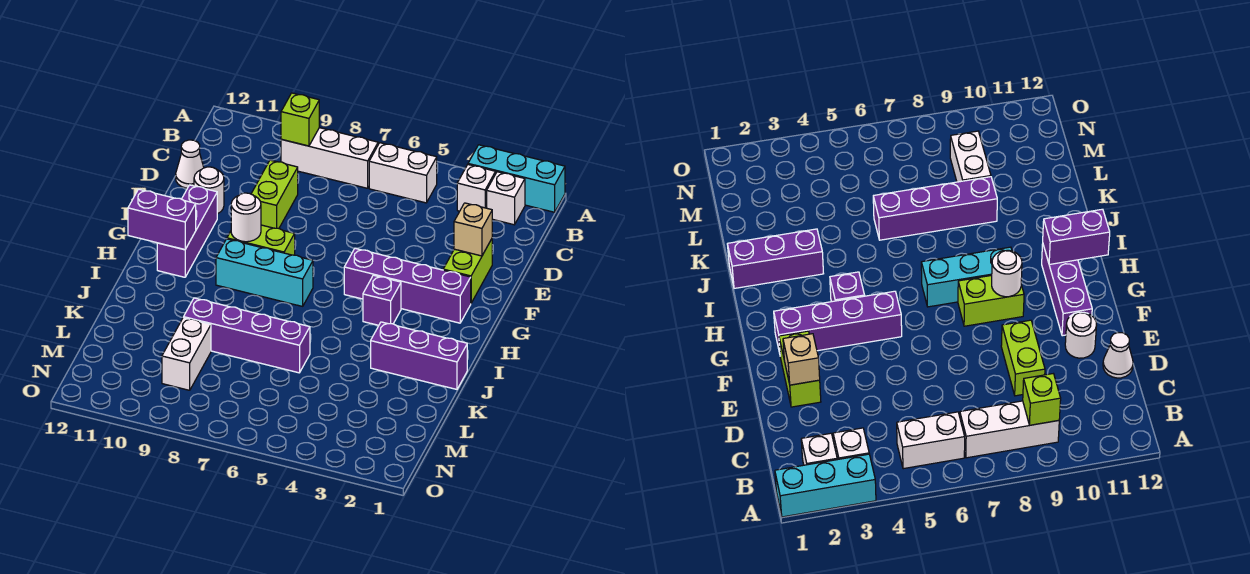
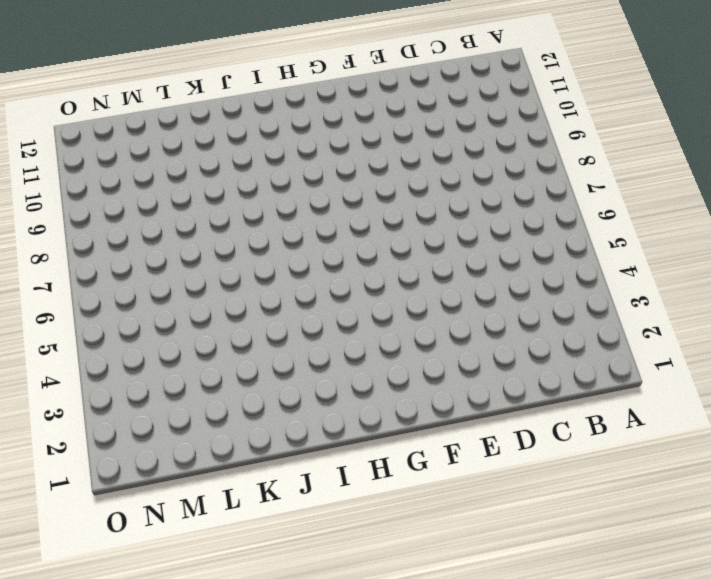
none -> cyan brick A1:A3 level 1
none -> white brick B2 level 1
none -> white brick B3 level 1

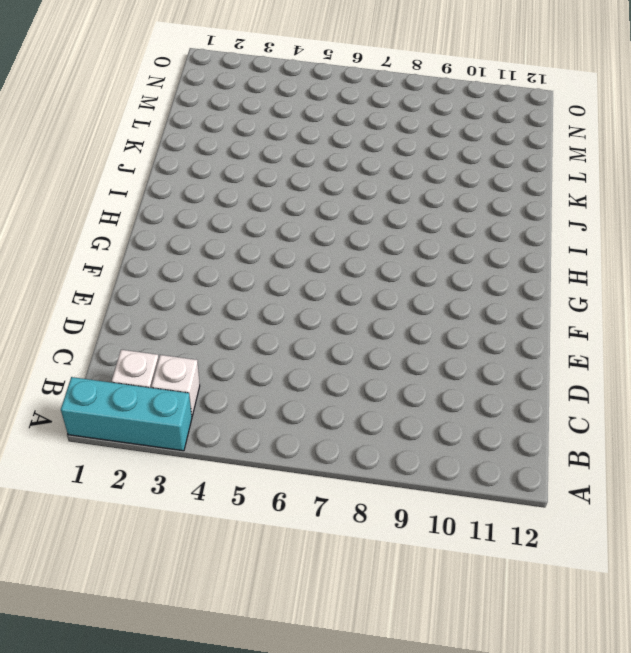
none -> white brick B5:B6 level 1
none -> white brick B7:B9 level 1
none -> lime brick D9:E9 level 1

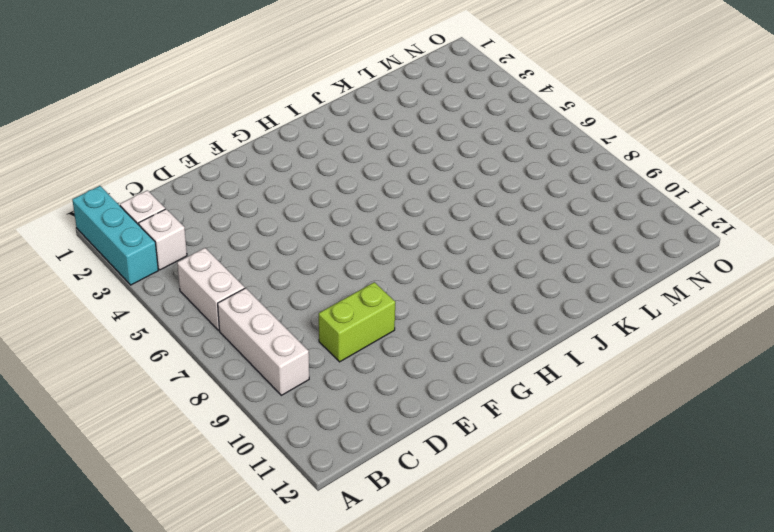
none -> white cone D12 level 1
none -> lime brick E2:F2 level 1
none -> white round brick E11 level 1

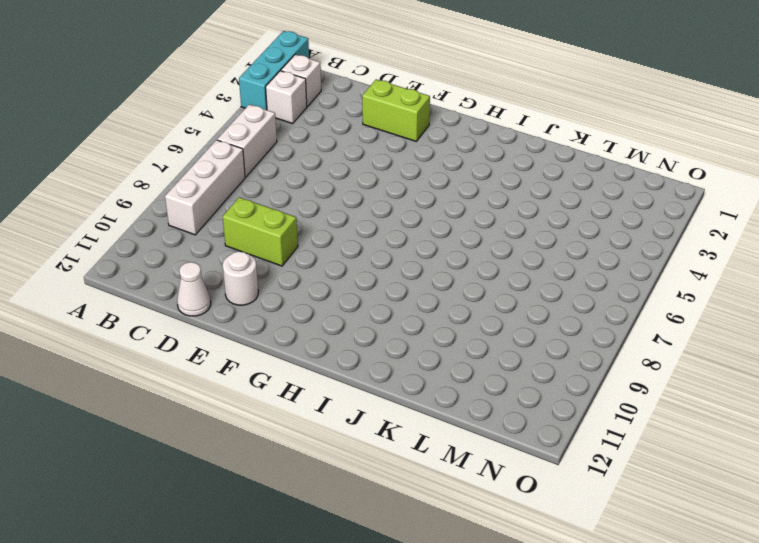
none -> purple brick F11:H11 level 1
none -> purple brick G2:G5 level 1
none -> lime brick G8:G9 level 1

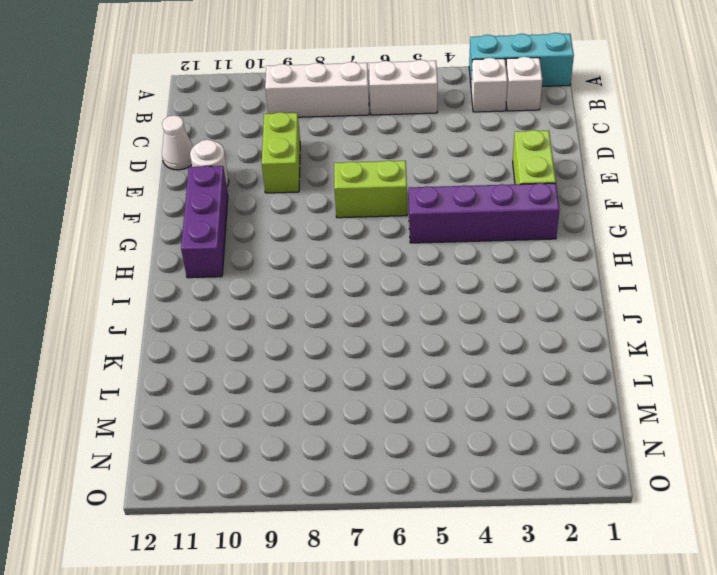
lime brick F6:F7 level 1 -> lime brick G8:G9 level 1
none -> purple brick H4 level 1
none -> cyan brick H7:H9 level 1
none -> purple brick J1:J3 level 1

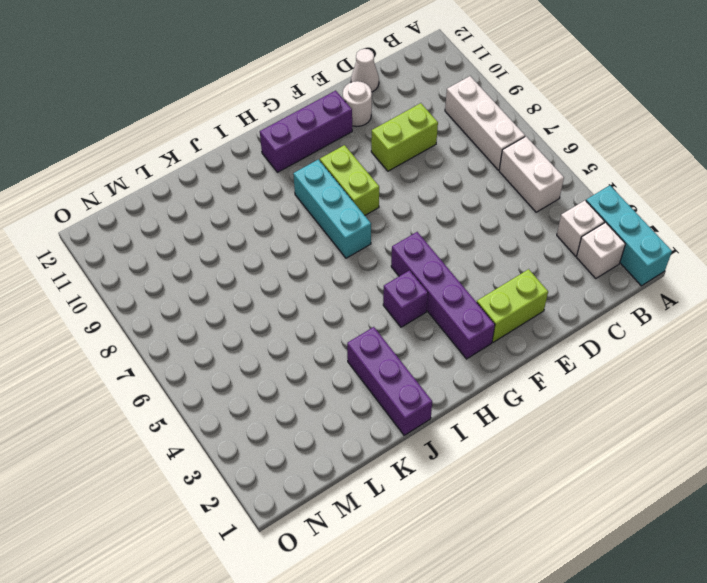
none -> purple brick K6:K9 level 1
none -> white brick L9:M9 level 1
none -> lime brick B9 level 2

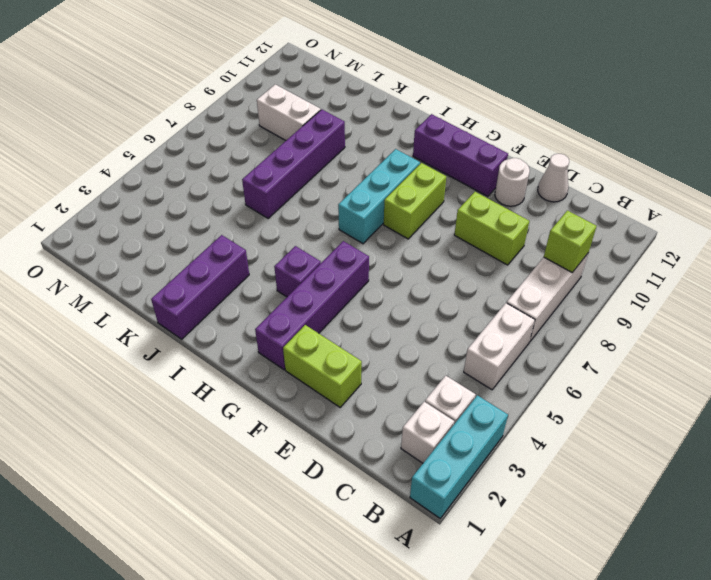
none -> tan brick E2 level 2
none -> white round brick G9 level 2
none -> purple brick H11:H12 level 2

